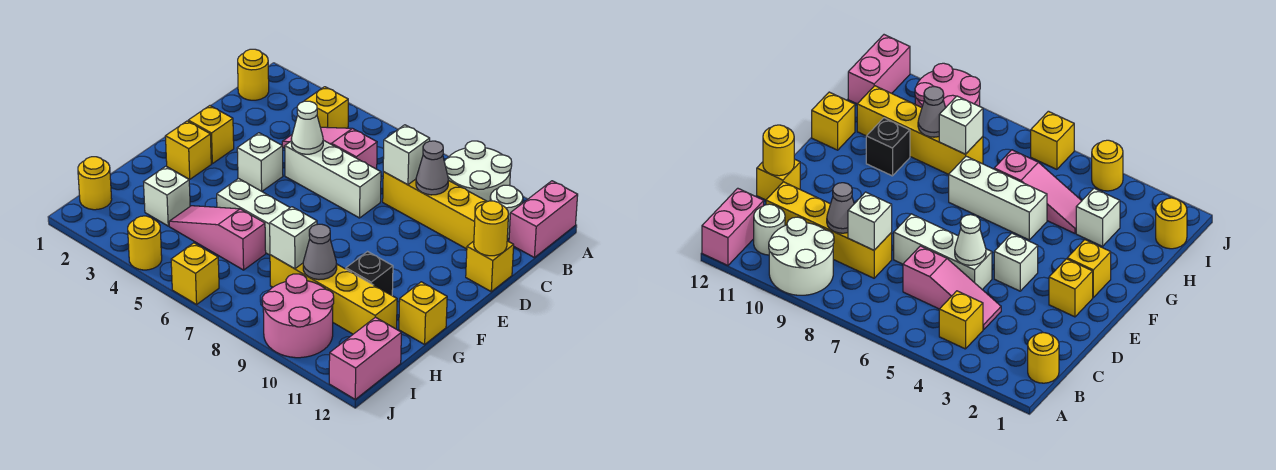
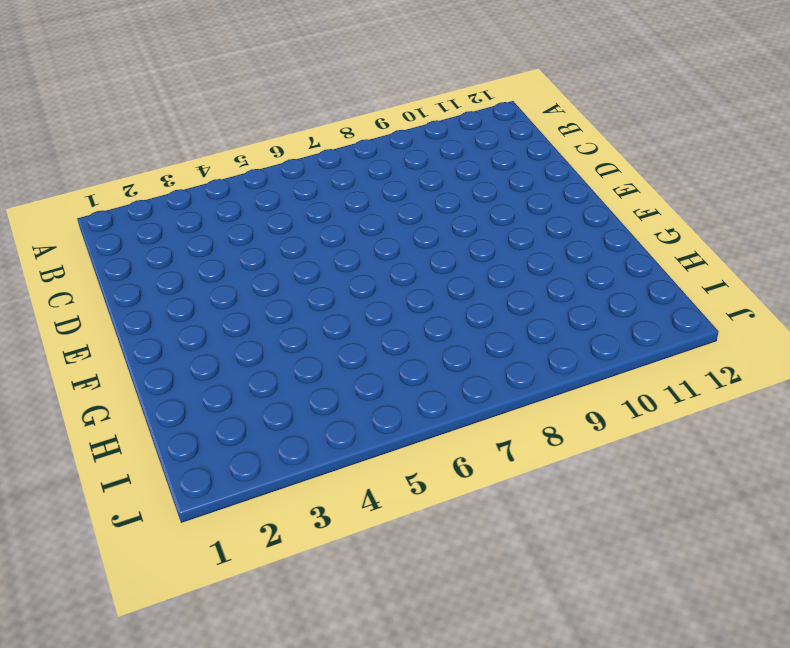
none -> white round brick A9:B10 level 1
none -> pink brick A12:B12 level 1
none -> yellow round brick B1 level 1

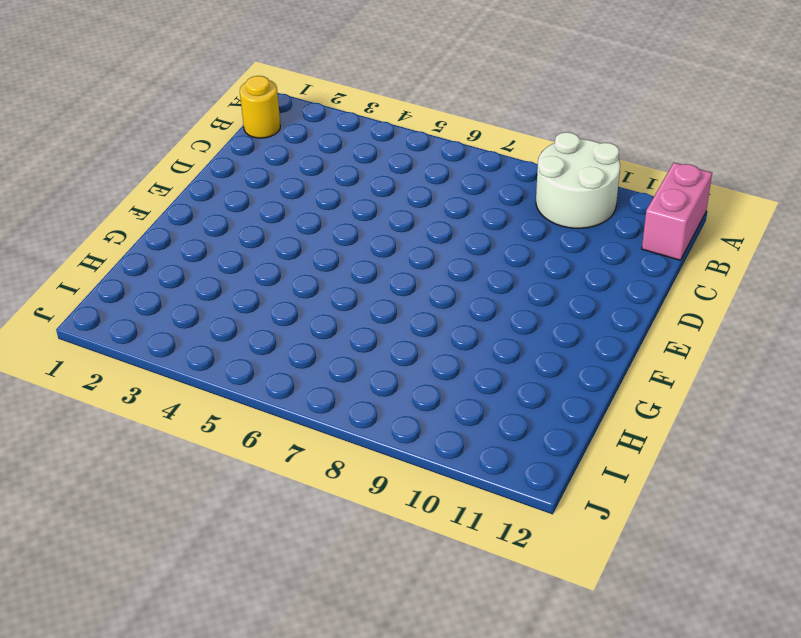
none -> yellow brick B4 level 1
none -> white round brick B11 level 1
none -> pink slope C4:C6 level 1 top 6

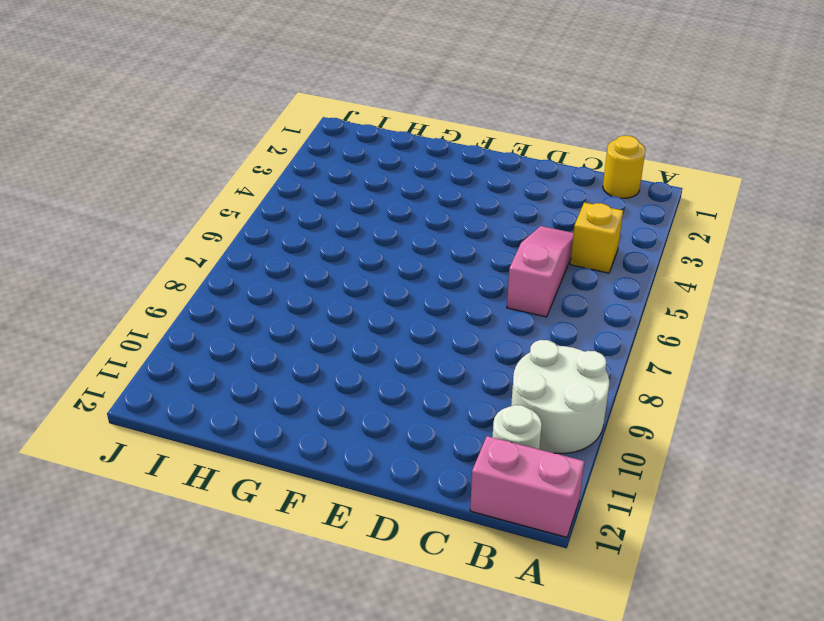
none -> yellow brick C8:C11 level 1
none -> white brick D5:D7 level 1
none -> yellow brick D12 level 1

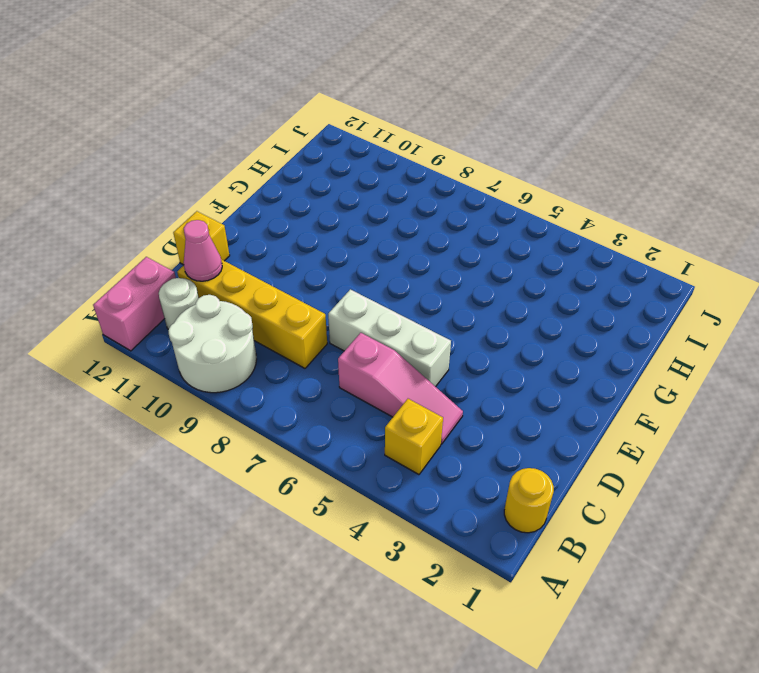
pink cone C11 level 2 -> none
none -> yellow brick E2 level 1
none -> white brick E4 level 1
none -> yellow brick F2 level 1

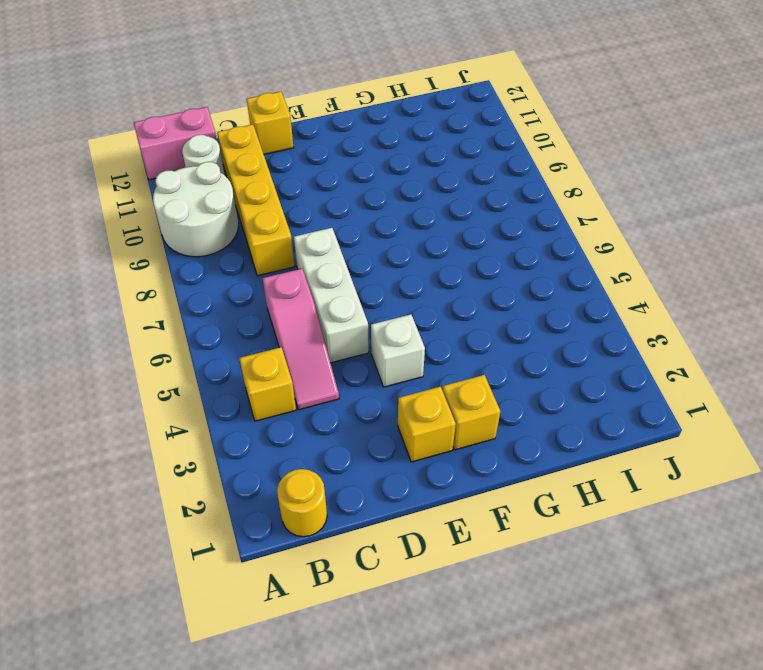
none -> white brick G5:G7 level 1
none -> black brick G10 level 1
none -> yellow brick G12 level 1

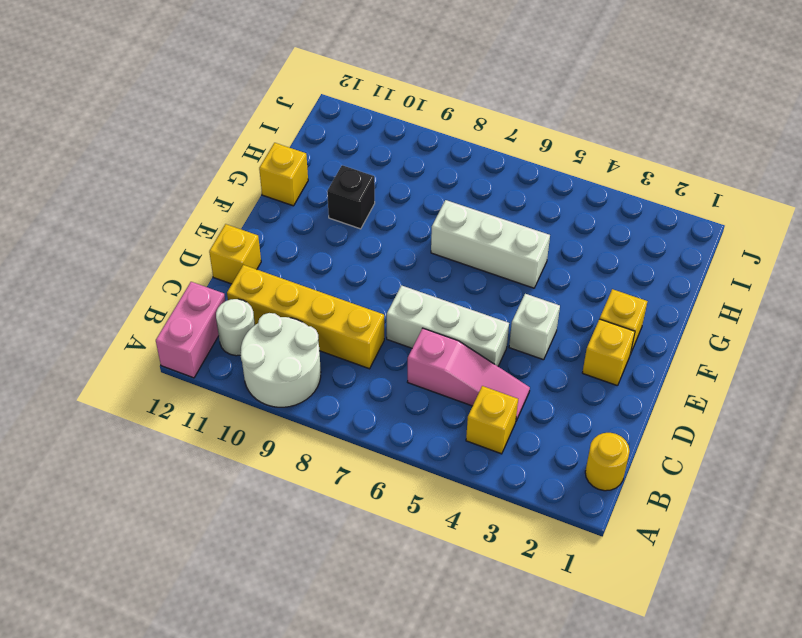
none -> white brick H3 level 1
none -> pink slope H4:H6 level 1 top 6
none -> yellow brick H8:H11 level 1

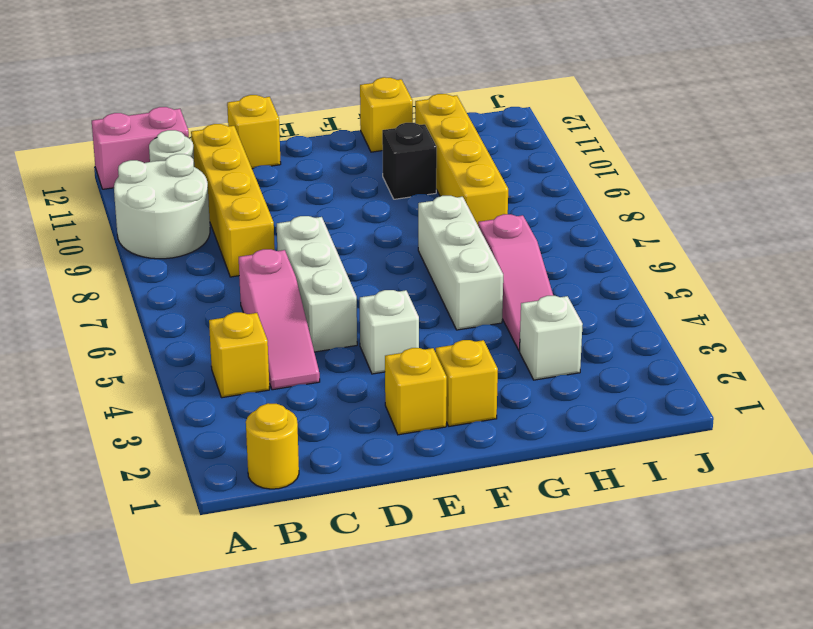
none -> yellow round brick I1 level 1
none -> pink round brick I9:J10 level 1
none -> pink brick I12:J12 level 1

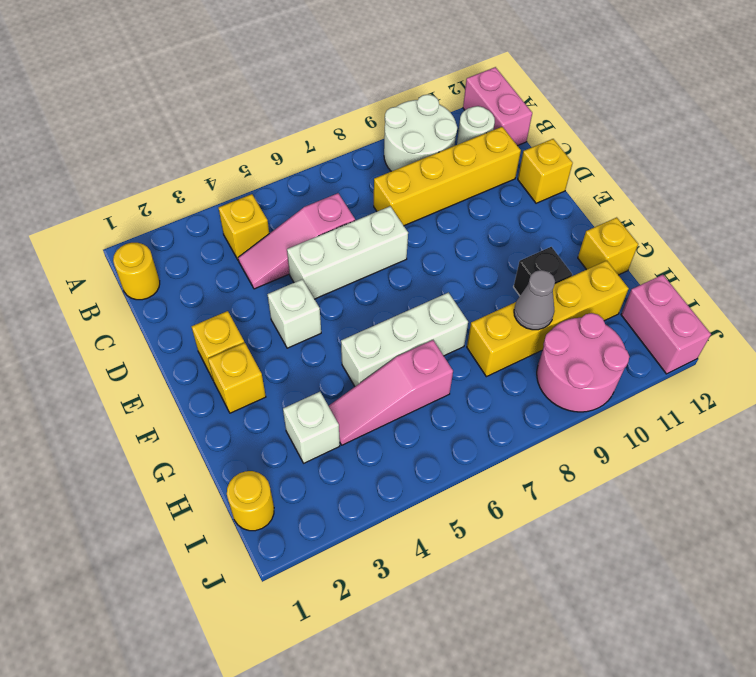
none -> yellow round brick J4 level 1
none -> yellow brick J6 level 1
none -> white brick C8 level 2

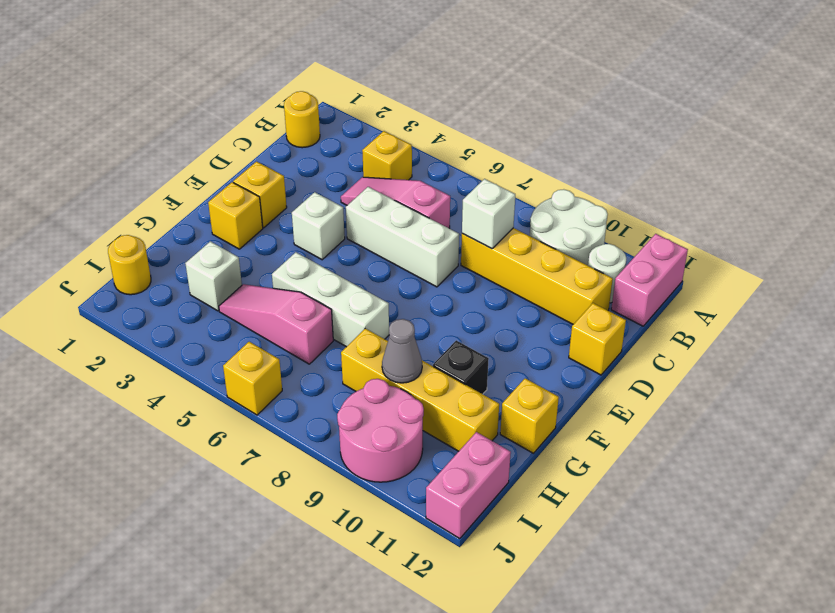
none -> yellow round brick J4 level 1
none -> grey cone C9 level 2
none -> white cone D5 level 2

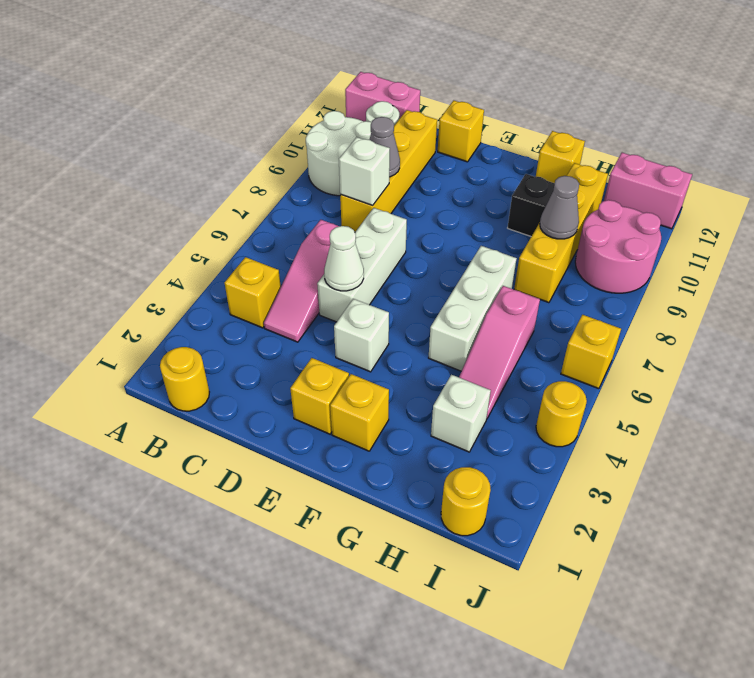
none -> yellow round brick D12 level 2
none -> white brick H8 level 2

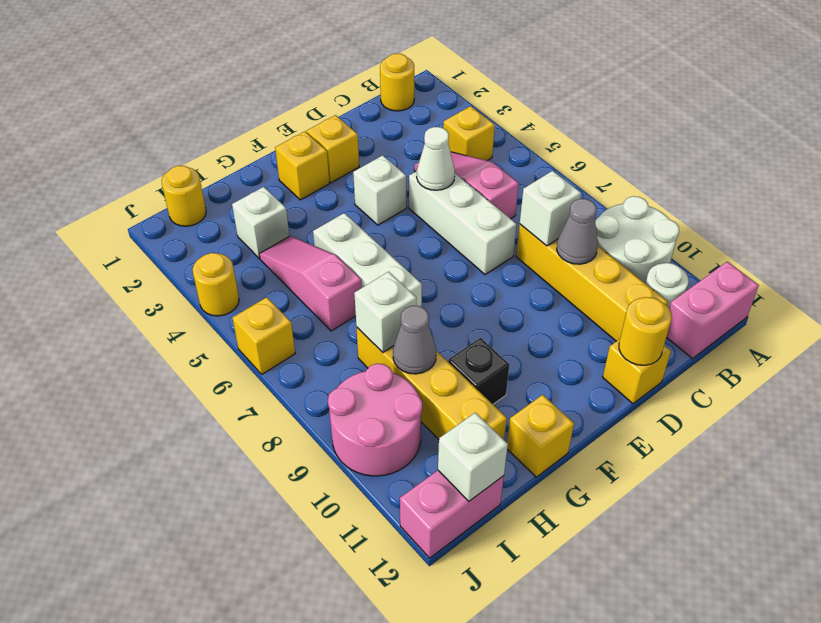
white brick I12 level 2 -> none

